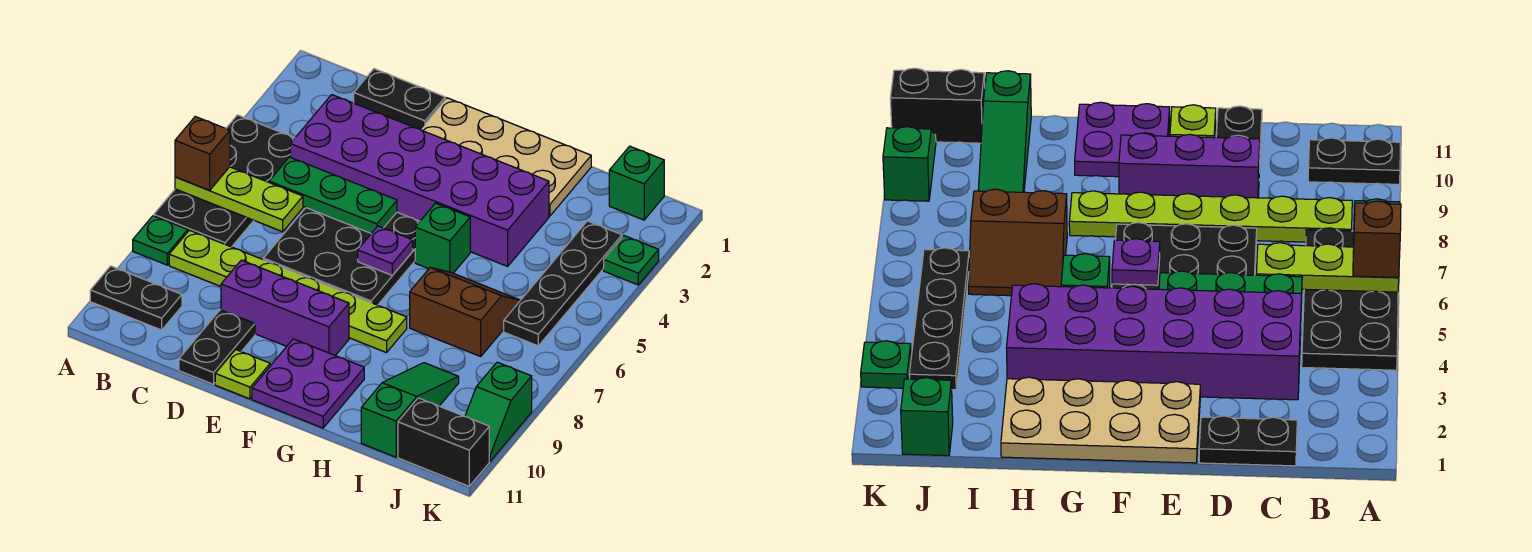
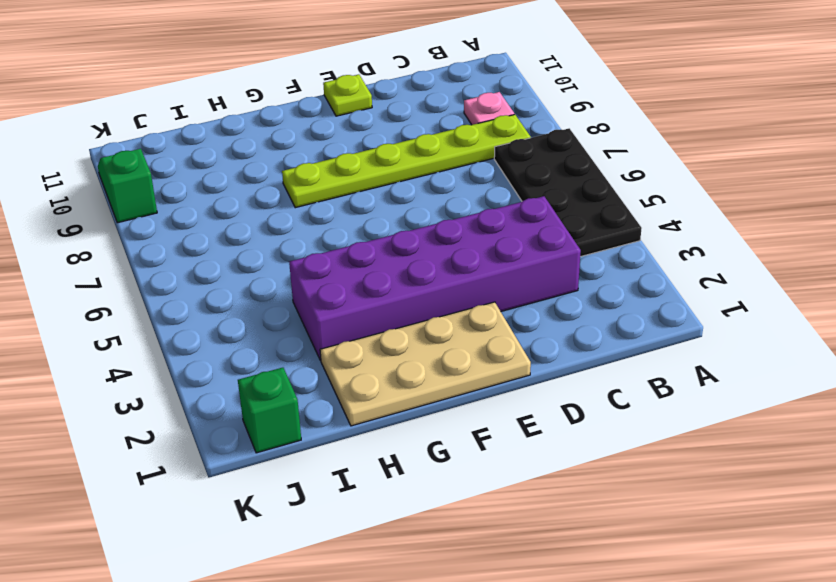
pink plate B9 level 1 -> none
none -> green plate A8 level 1
none -> black plate A10:B10 level 1
none -> black plate C1:D1 level 1

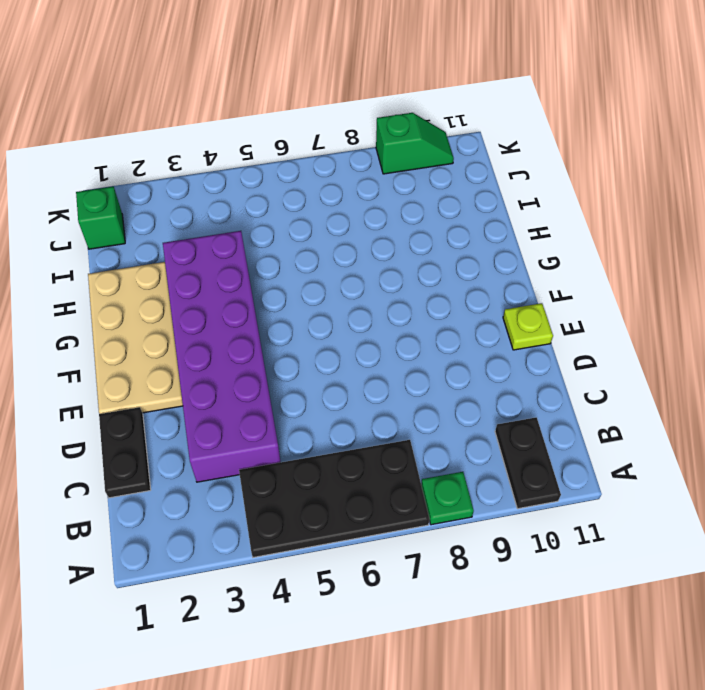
none -> lime plate B8:G8 level 1
none -> black plate D5:F7 level 1
none -> purple brick D9:F9 level 1

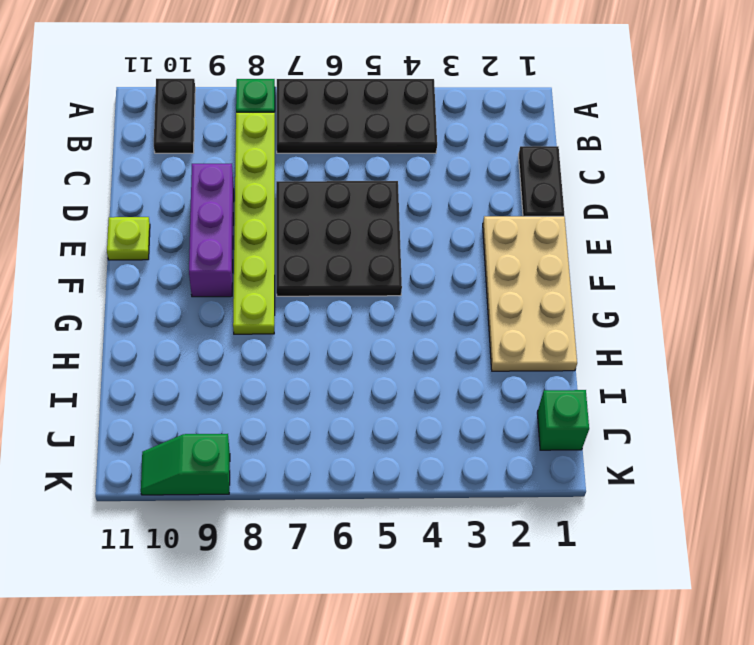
none -> purple brick C3:H4 level 1
none -> black plate D10:D11 level 1
none -> purple plate F10:G11 level 1

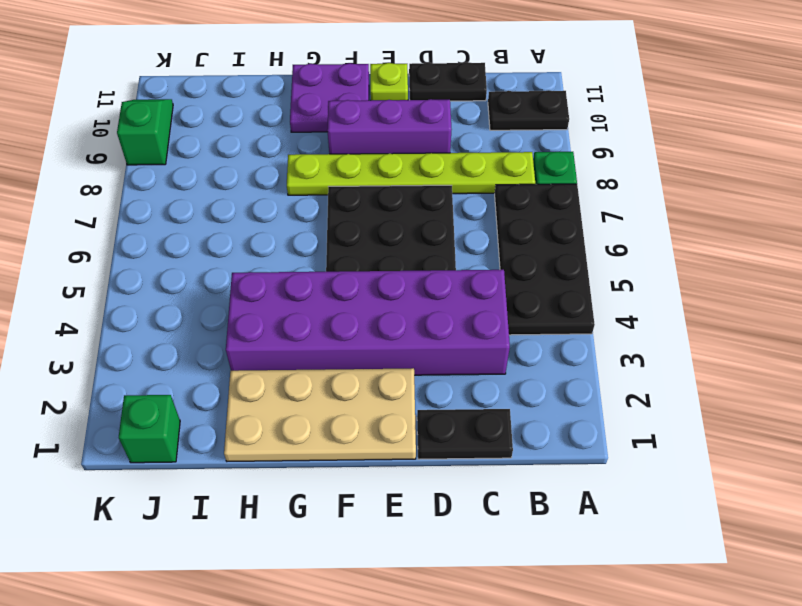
black plate C11:D11 level 1 -> black plate D10:D11 level 1
none -> green brick G5 level 1
none -> brown slope H6:I7 level 1 top 7
none -> green slope I9:I11 level 1 top 11

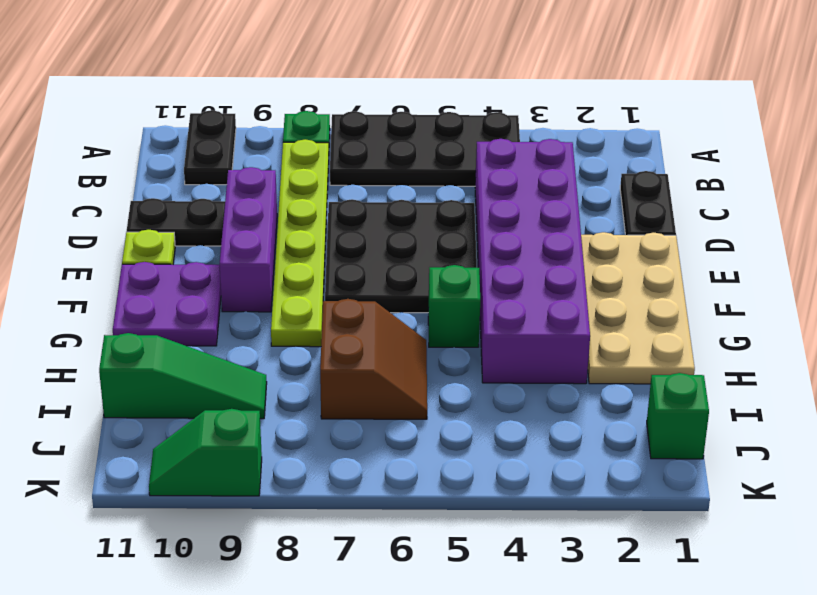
none -> black plate J3:J6 level 1
none -> black brick J11:K11 level 1
none -> green plate K3 level 1

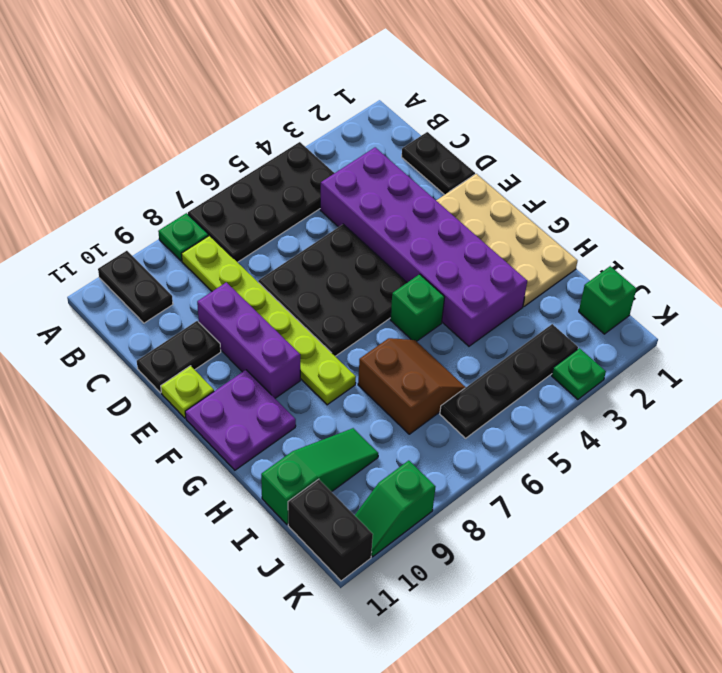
none -> lime plate A6:C6 level 2
none -> green plate C5:E5 level 2
none -> purple plate F6 level 2

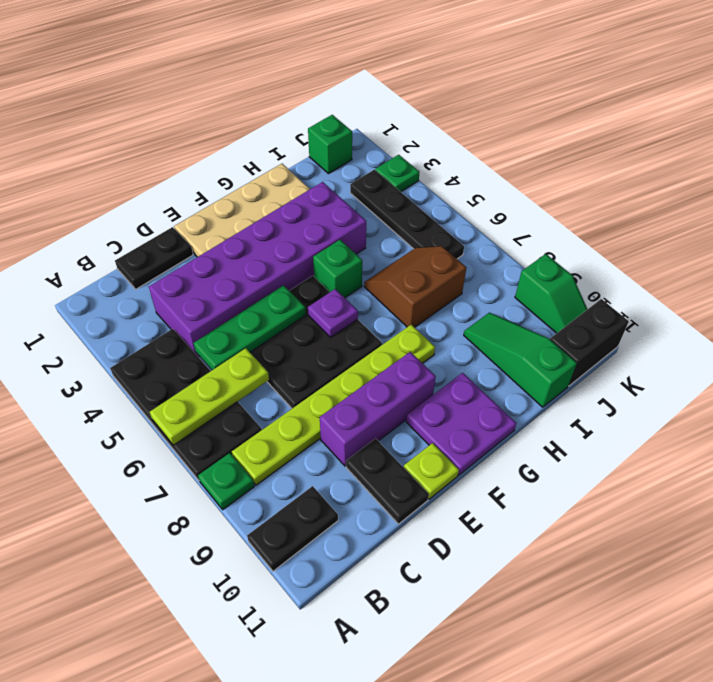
none -> brown brick A6 level 3

